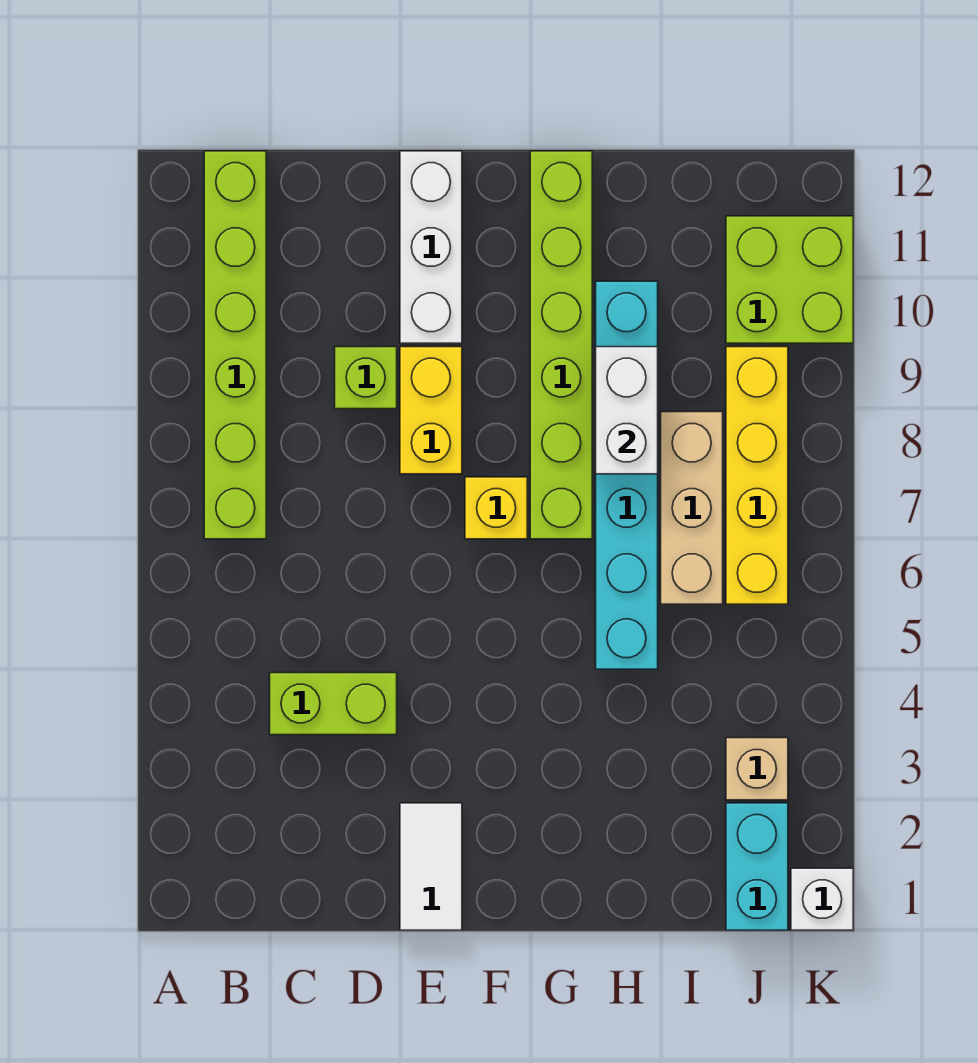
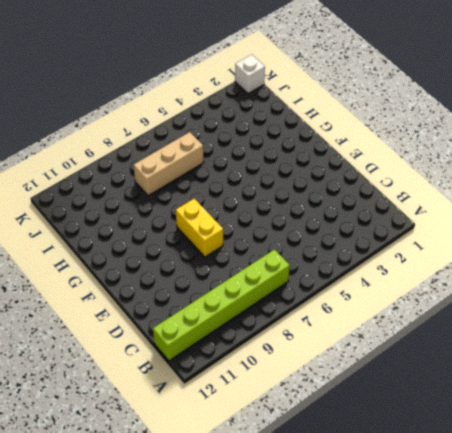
yellow brick E8:F8 level 1 -> yellow brick E8:E9 level 1
none -> lime brick C4:D4 level 1
none -> lime brick D9 level 1
none -> white tile E1:E2 level 1

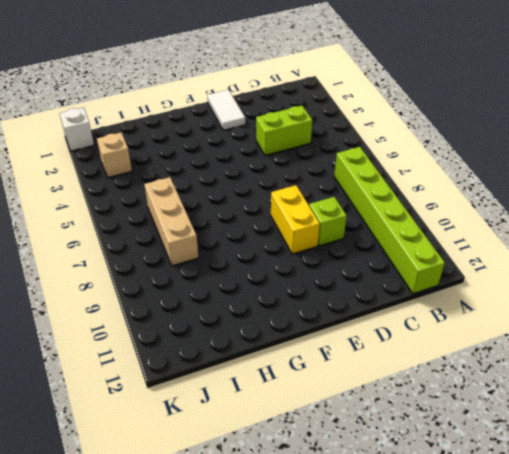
none -> white brick E10:E12 level 1
none -> yellow brick F7 level 1
none -> lime brick G7:G12 level 1

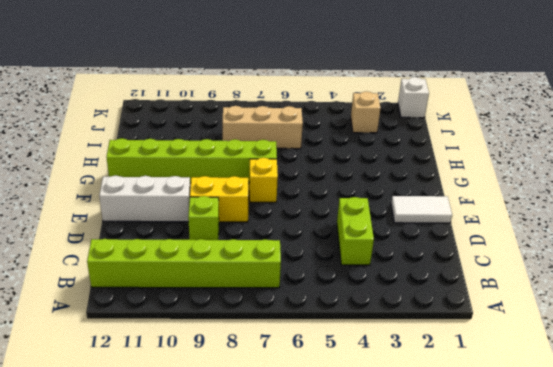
none -> cyan brick H5:H10 level 1
none -> cyan brick J1:J2 level 1
none -> yellow brick J6:J9 level 1

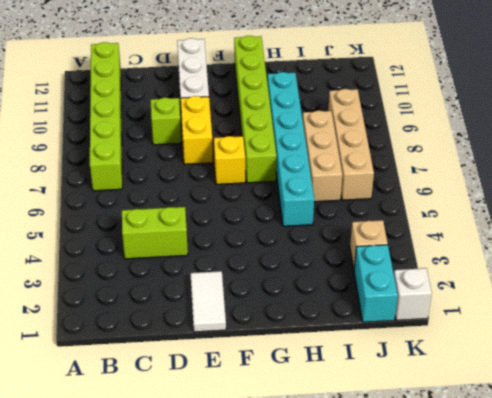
tan brick J6:J9 level 1 -> yellow brick J6:J9 level 1
none -> lime brick J10:K11 level 1
none -> white brick H8:H9 level 2

